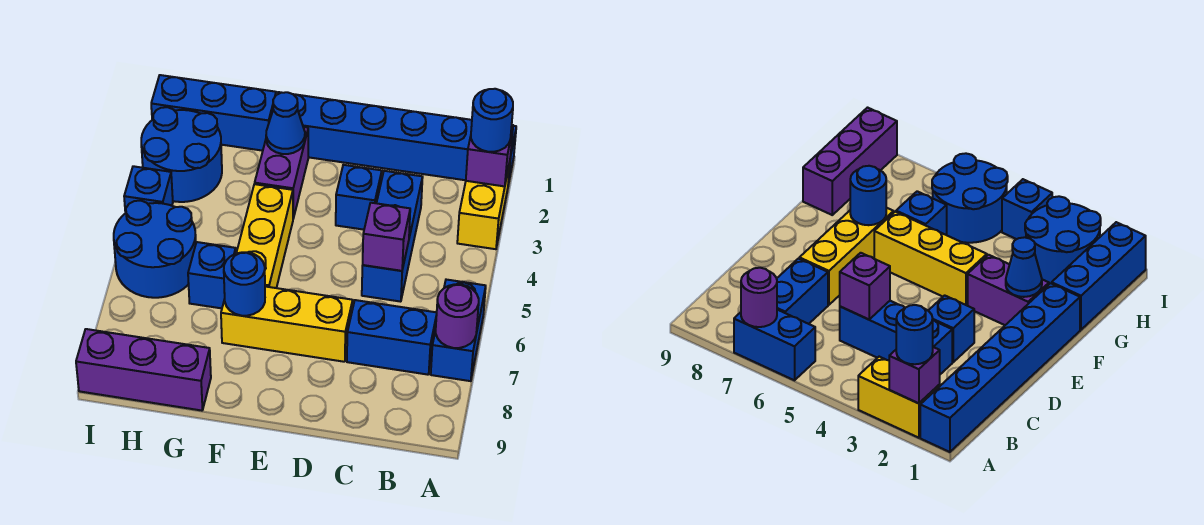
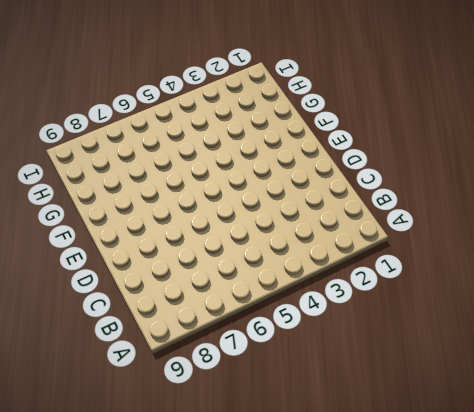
none -> blue brick A1:F1 level 1
none -> yellow brick A2:A3 level 1
none -> blue brick A6:A7 level 1

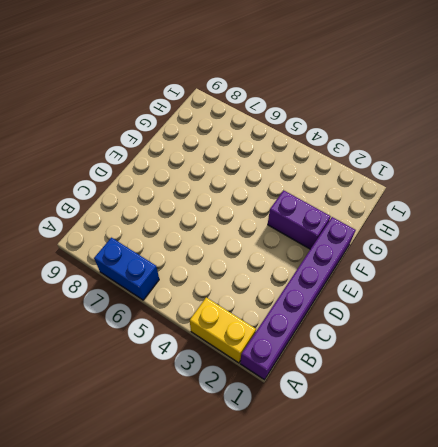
purple brick A1:F1 level 1 -> blue brick A1:F1 level 1
none -> blue brick B7:C7 level 1
none -> blue brick C3:C5 level 1
none -> blue brick D3 level 1

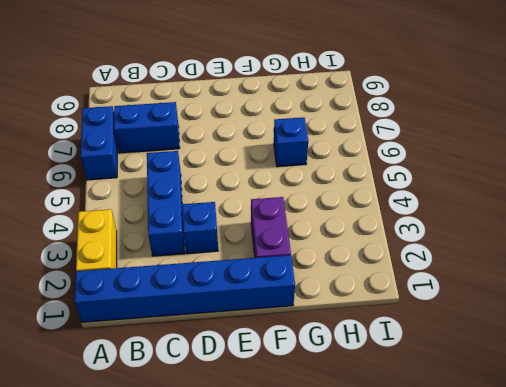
none -> yellow brick D7:F7 level 1
none -> yellow brick F4:F6 level 1
none -> blue brick G1:I1 level 1

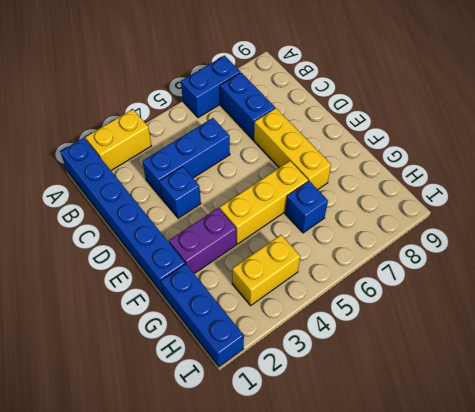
yellow brick H3:H4 level 1 -> blue round brick H2:I3 level 1
none -> purple brick G9:I9 level 1
none -> blue round brick H5:I6 level 1
none -> blue brick I4 level 1

